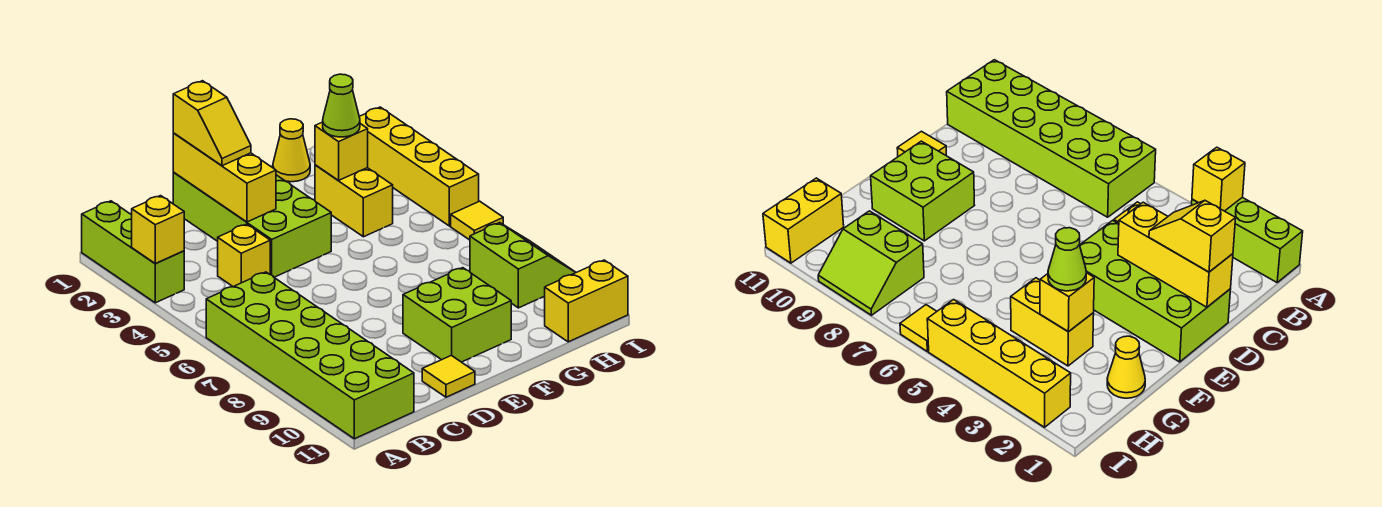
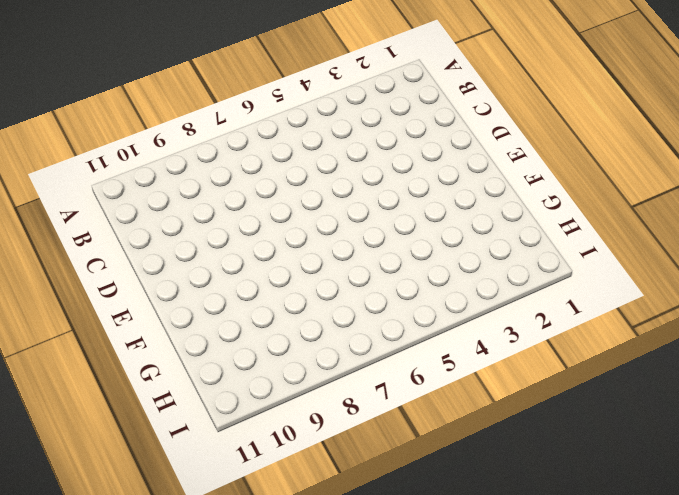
none -> lime brick A1:A3 level 1
none -> lime brick A6:B11 level 1
none -> yellow brick C4 level 1

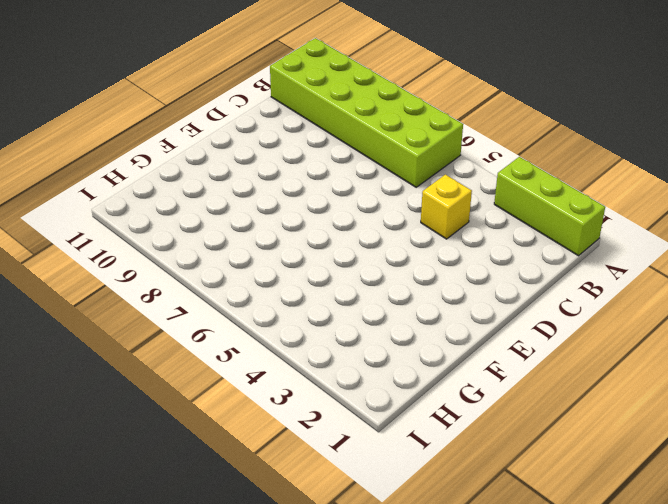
none -> lime brick D1:E4 level 1
none -> yellow tile D11 level 1
none -> lime brick E9:F10 level 1

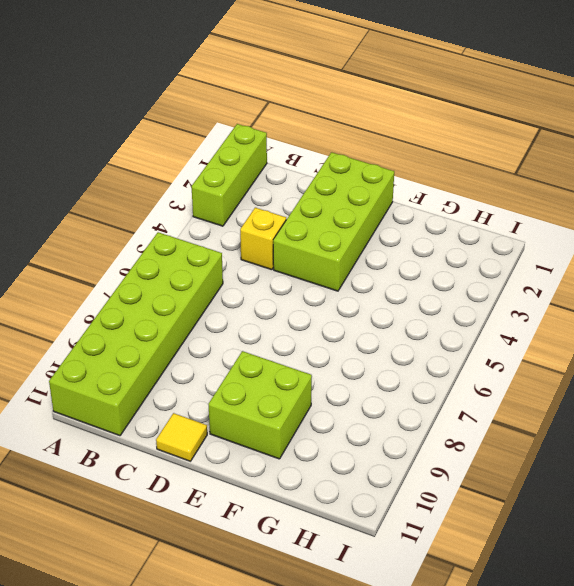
none -> yellow cone G1 level 1
none -> yellow brick G3:G4 level 1
none -> lime slope H8:I9 level 1 top H

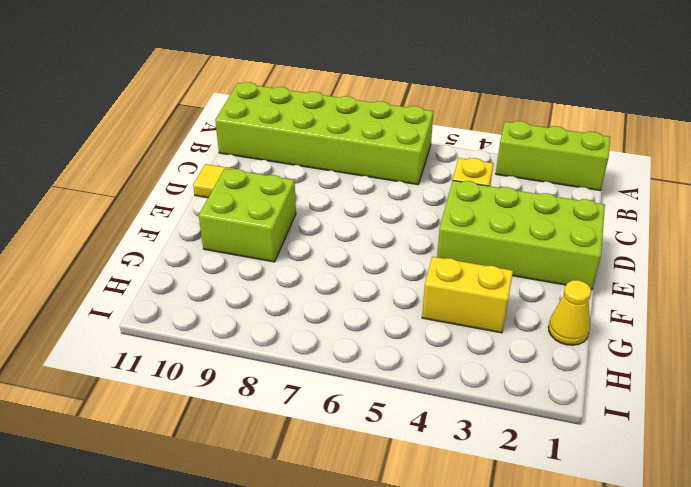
none -> lime slope H8:I9 level 1 top H
none -> yellow brick H11:I11 level 1
none -> yellow brick I2:I5 level 1

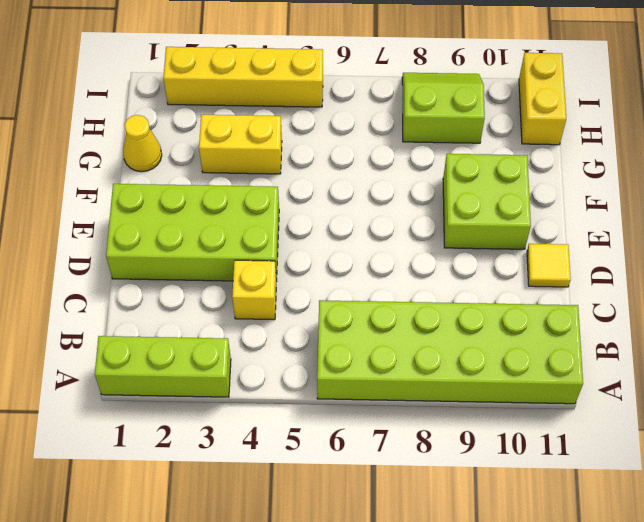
none -> yellow tile I6 level 1
none -> yellow brick A3 level 2
none -> yellow brick D1:D3 level 2

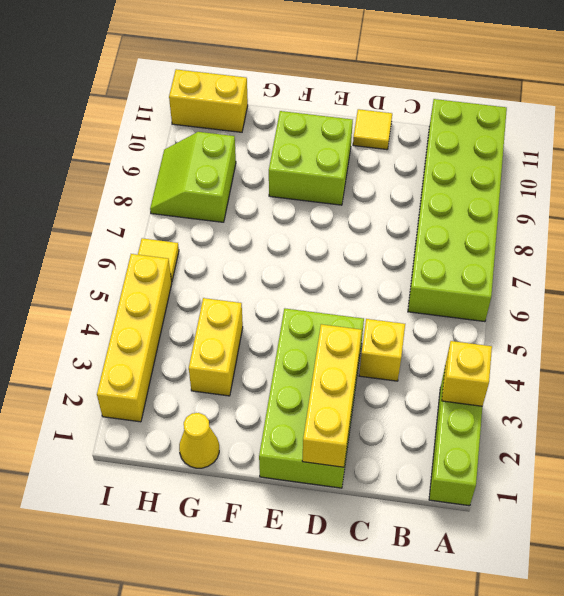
none -> yellow brick G3 level 2
none -> yellow slope D1:D2 level 3 top 1
none -> lime cone G3 level 3

